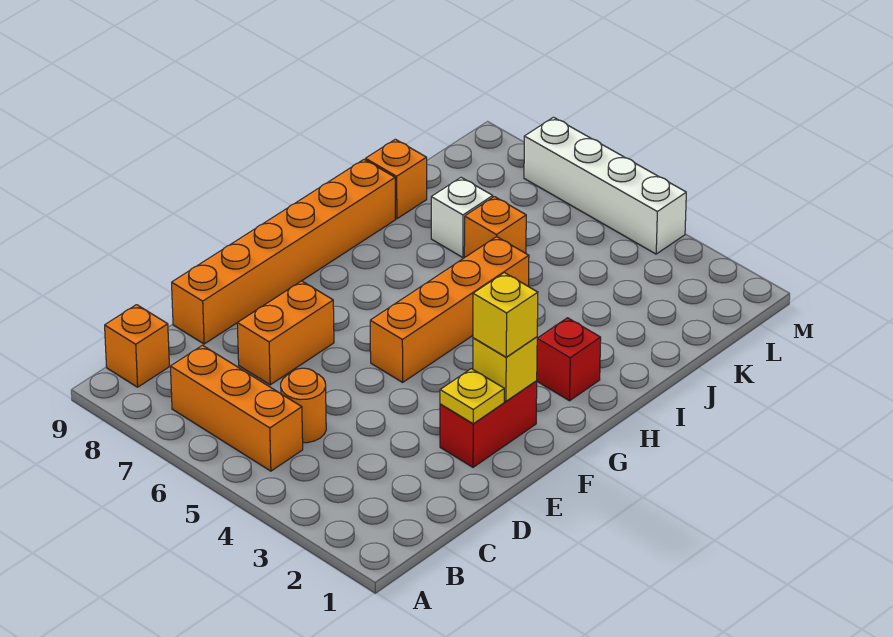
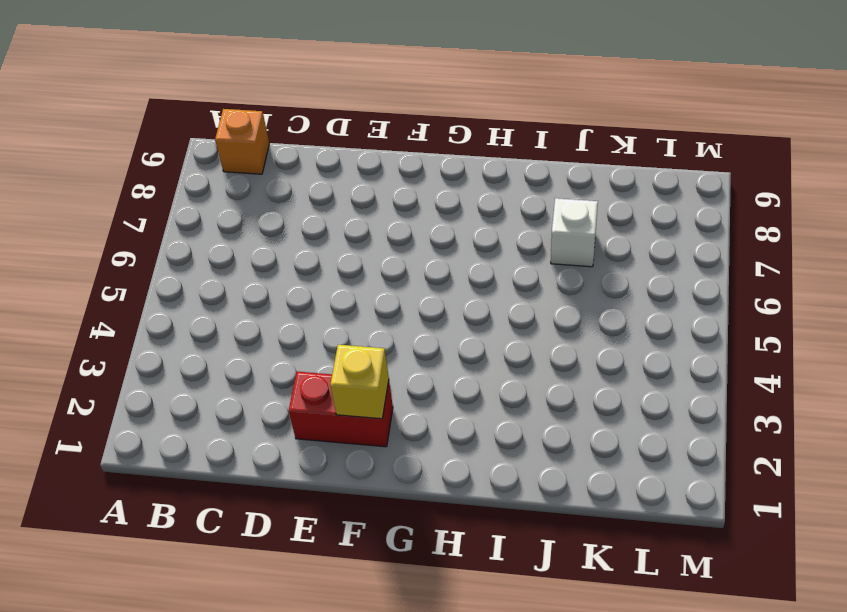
none -> orange brick B5:B7 level 1
none -> orange round brick C5 level 1
none -> orange brick D7:E7 level 1

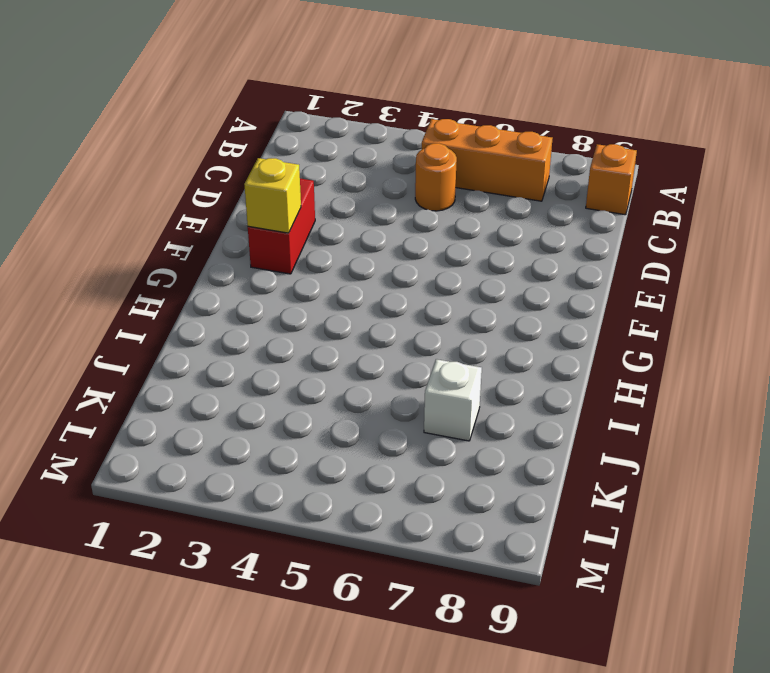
none -> orange brick D7:E7 level 1
none -> orange brick D9:I9 level 1
none -> orange brick F5:I5 level 1

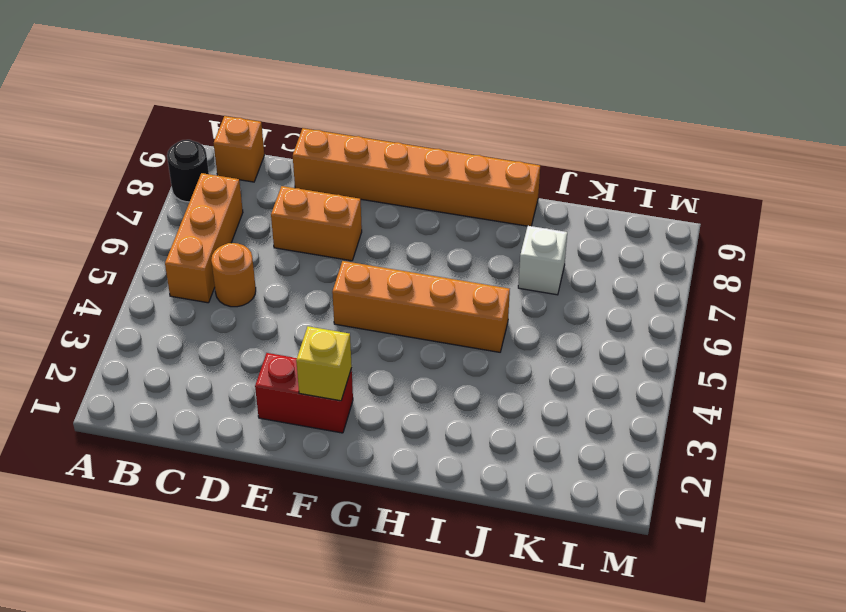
black round brick A8 level 1 -> none
none -> red brick H2 level 1
none -> orange brick J6 level 1
none -> orange brick J9 level 1

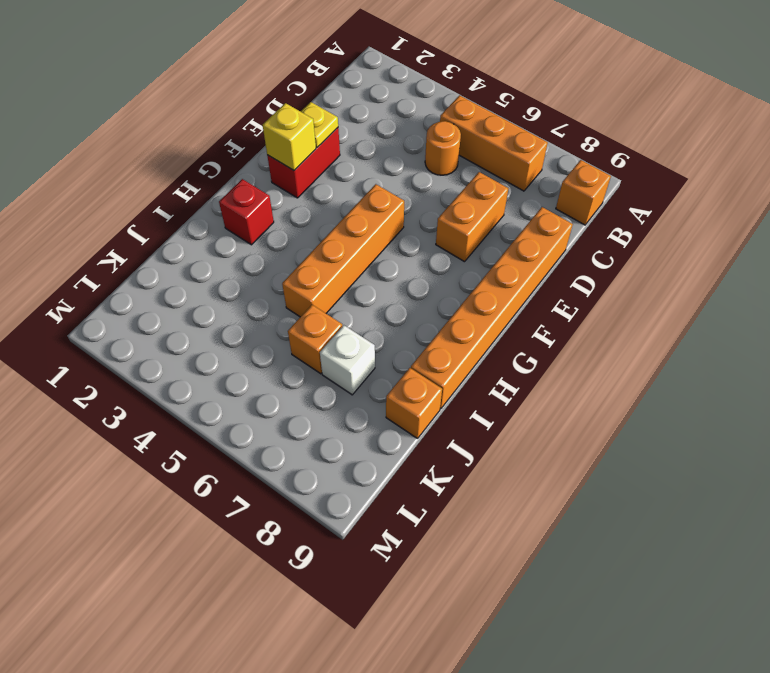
none -> white brick M4:M7 level 1
none -> yellow brick F2 level 3

